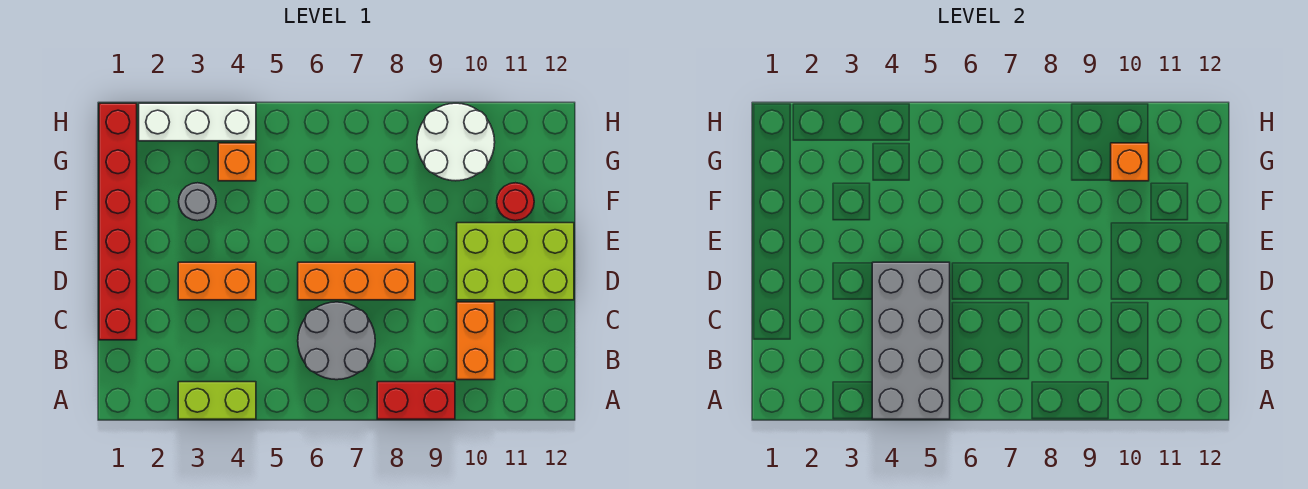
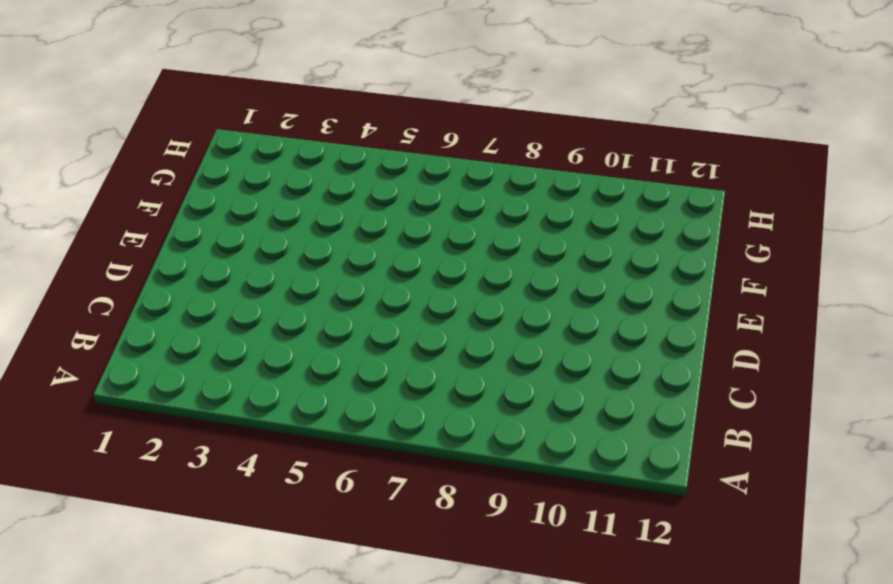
none -> lime brick A3:A4 level 1
none -> red brick A8:A9 level 1
none -> grey round brick B6:C7 level 1

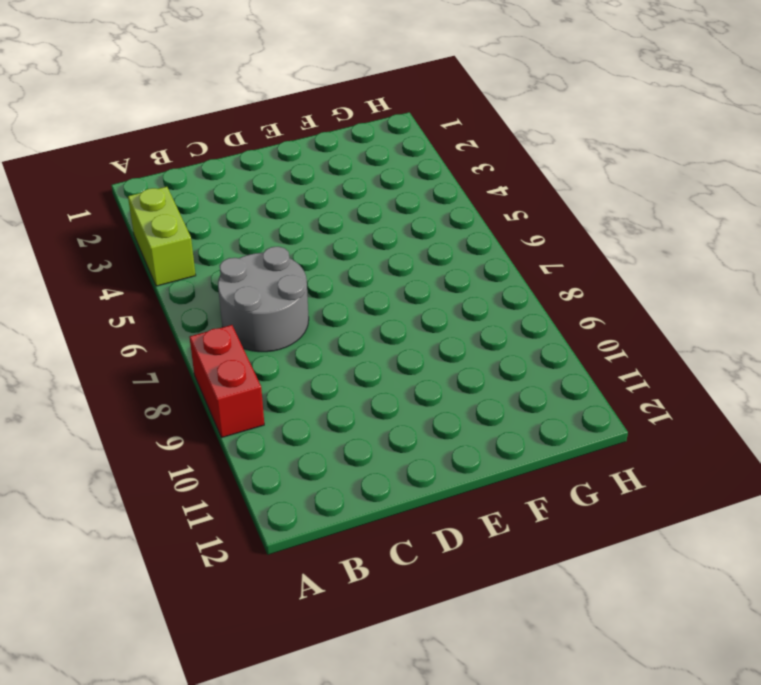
none -> orange brick B10:C10 level 1
none -> red brick C1:H1 level 1
none -> orange brick D3:D4 level 1

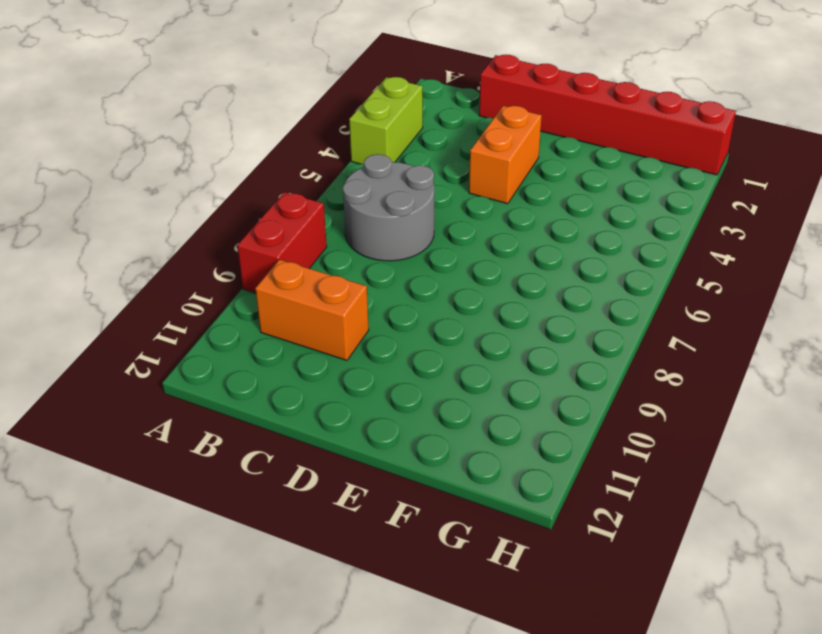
none -> orange brick D6:D8 level 1
none -> lime brick D10:E12 level 1
none -> grey round brick F3 level 1

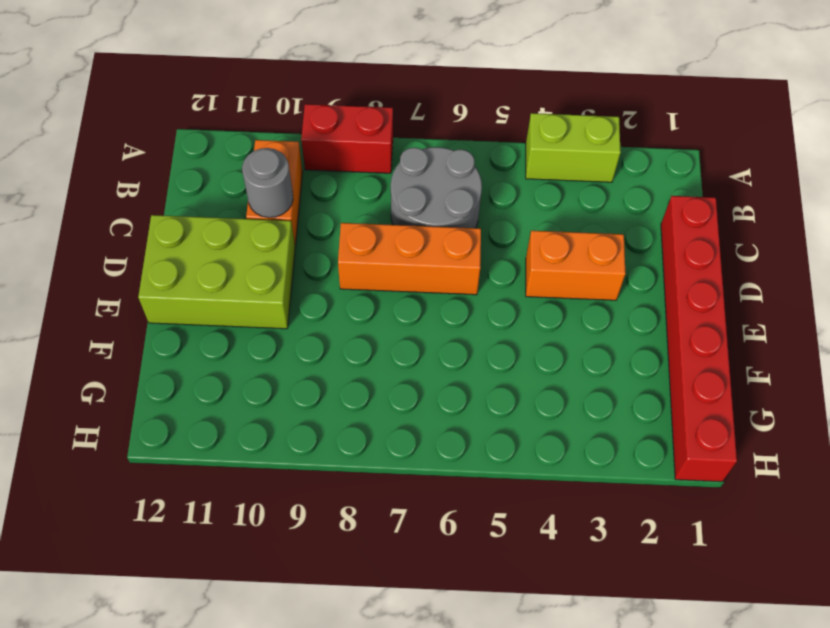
grey round brick C10 level 2 -> grey round brick F3 level 1
none -> red round brick F11 level 1
none -> orange brick G4 level 1
none -> white round brick G9:H10 level 1

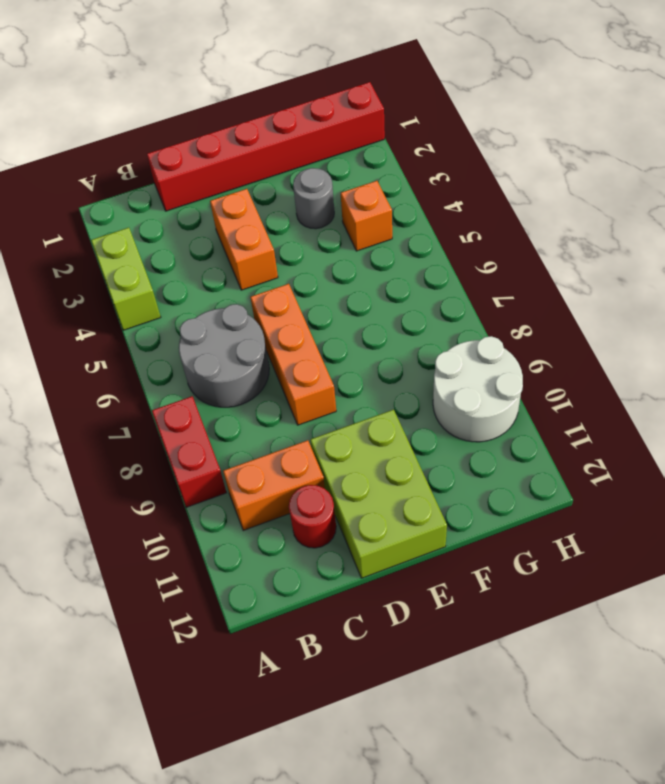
red round brick C11 level 1 -> red round brick F11 level 1
none -> white brick H2:H4 level 1
none -> grey brick A4:D5 level 2
none -> orange brick G10 level 2

